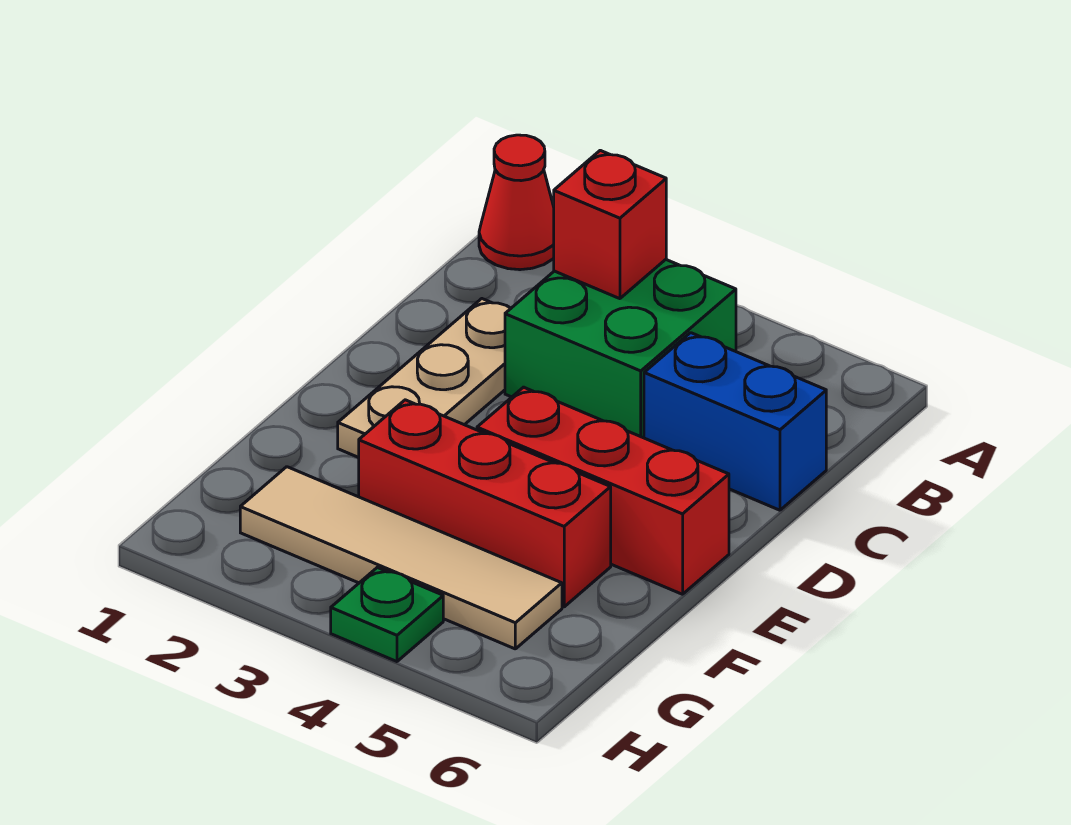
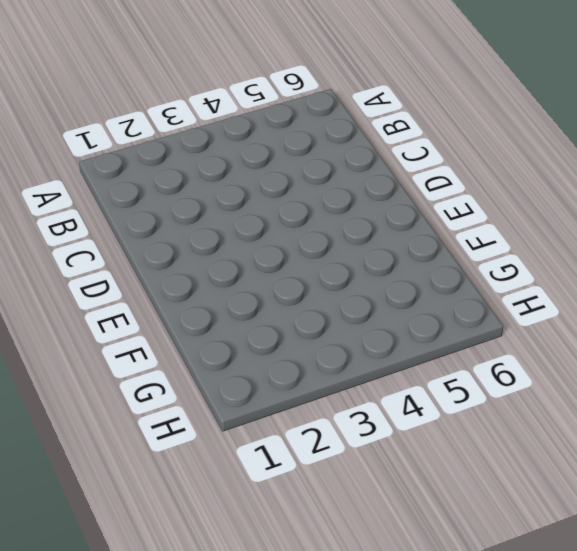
none -> red cone A1 level 1
none -> green brick B3:C4 level 1

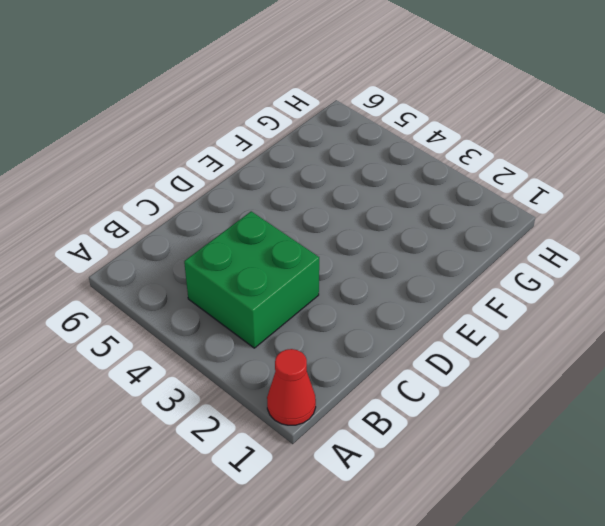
none -> tan plate C2:E2 level 1
none -> blue brick C5:C6 level 1

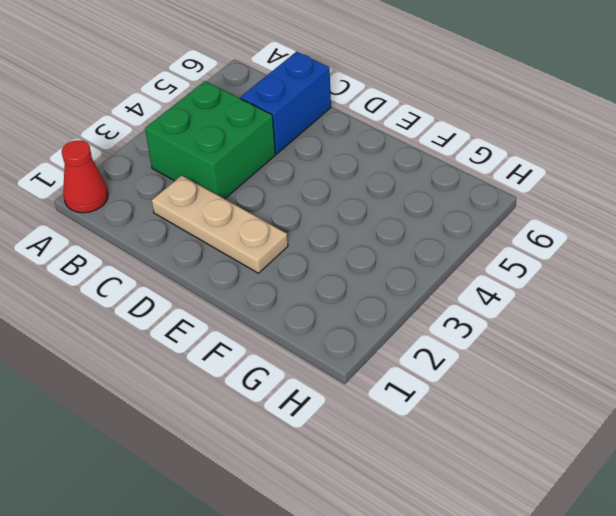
none -> red brick E4:E6 level 1
none -> red brick F3:F5 level 1

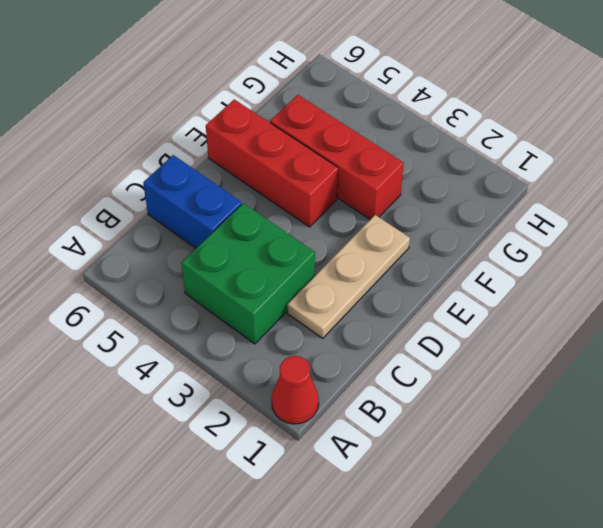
none -> tan tile G2:G5 level 1
none -> green plate H4 level 1

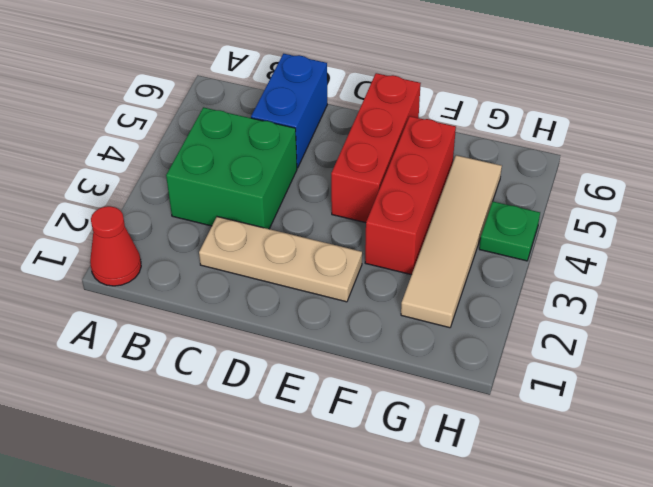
none -> red brick B3 level 2

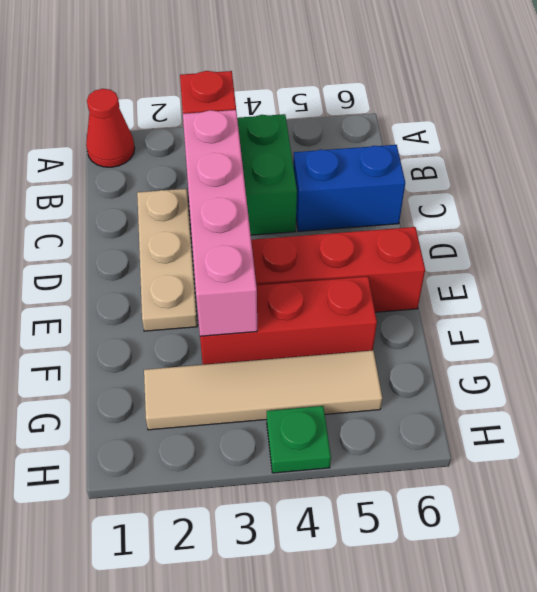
pink brick C3:F3 level 2 -> none

